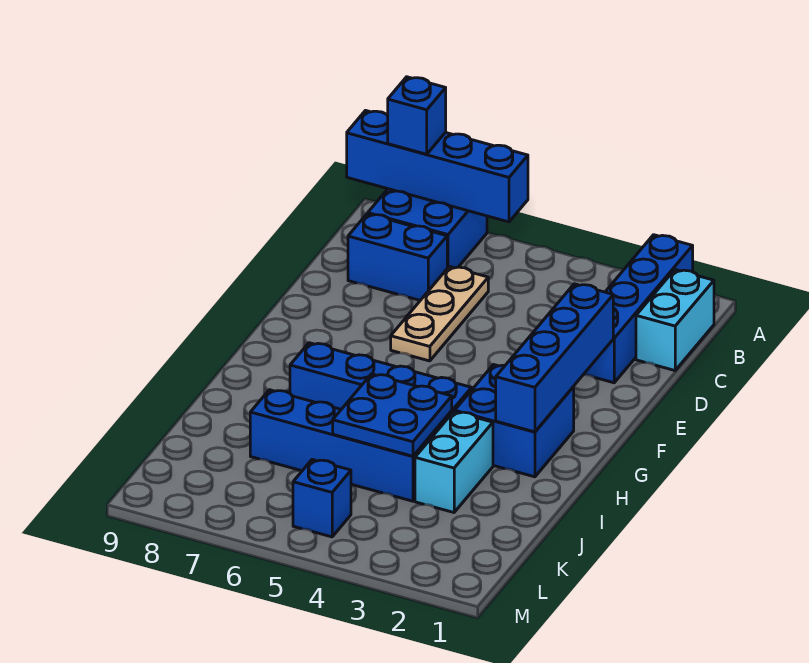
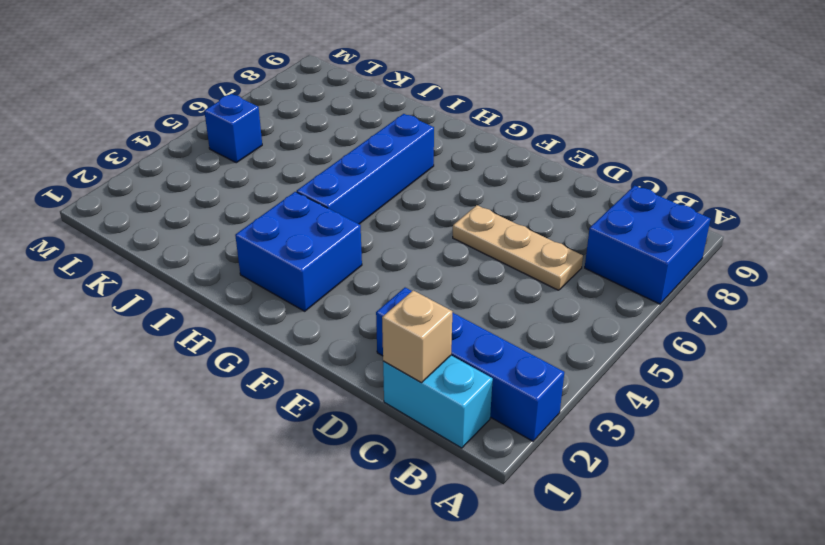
tan brick C1 level 2 -> none
none -> blue brick C7:C8 level 1
none -> cyan brick I3:J3 level 1
none -> blue brick J4:J7 level 1

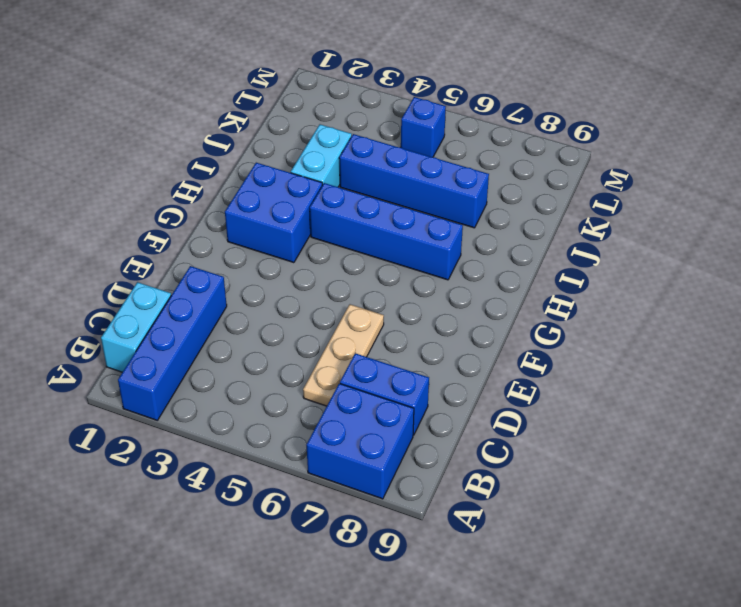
none -> blue brick A6:A9 level 2
none -> blue brick E2:H2 level 2
none -> blue plate I4:J5 level 2

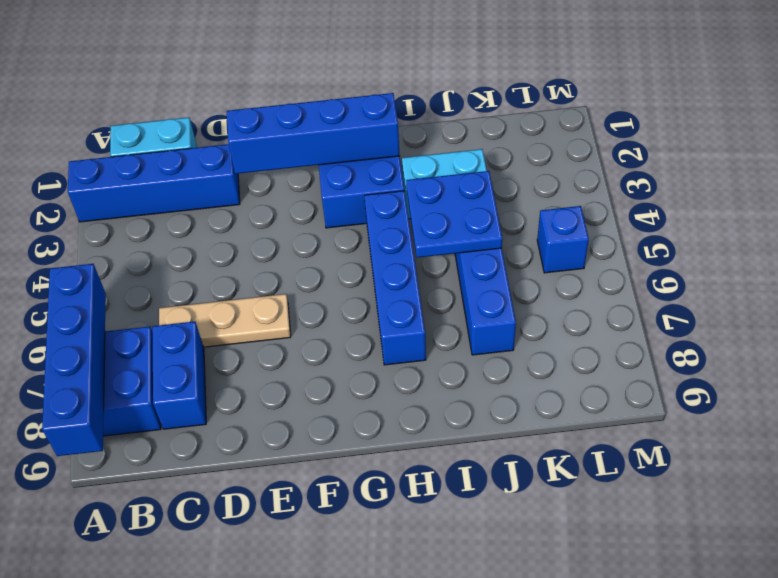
none -> blue brick A8 level 3

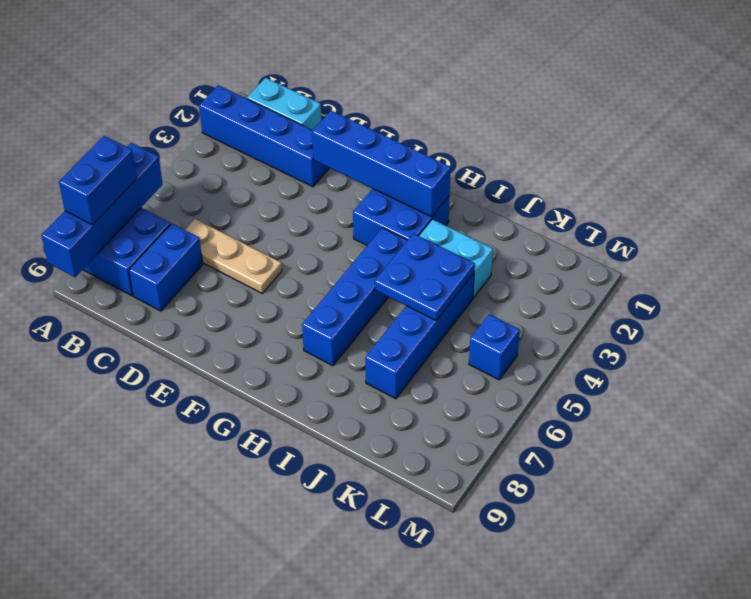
blue brick A7:A8 level 3 -> blue brick A8 level 3

